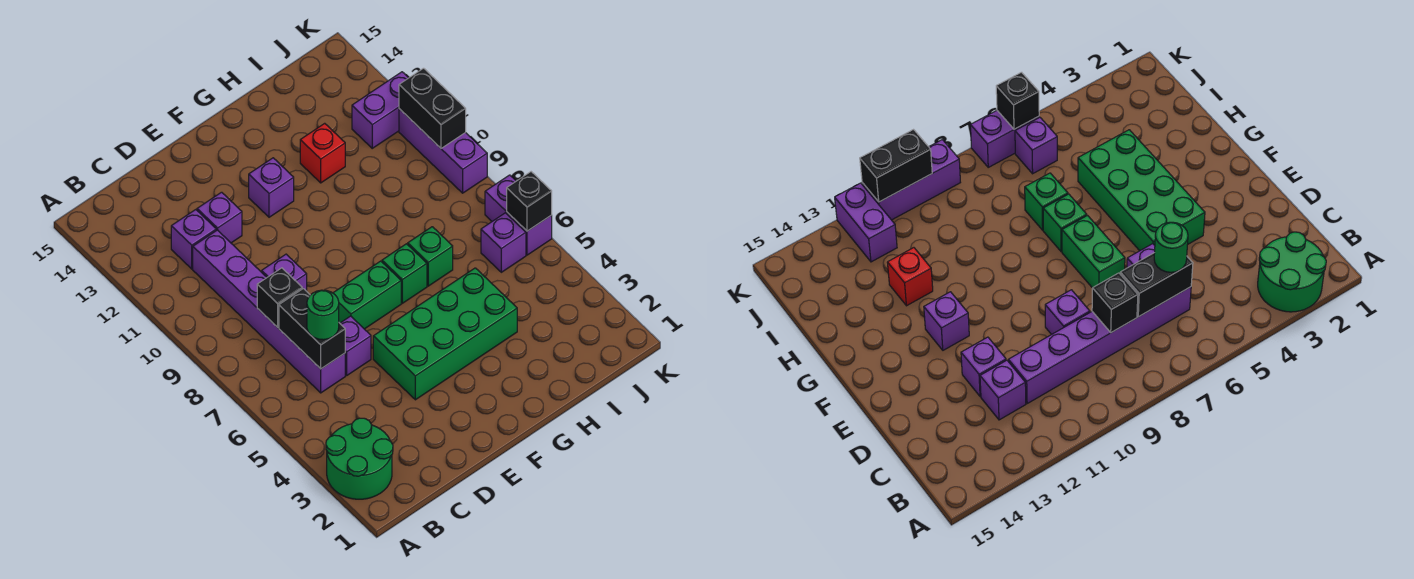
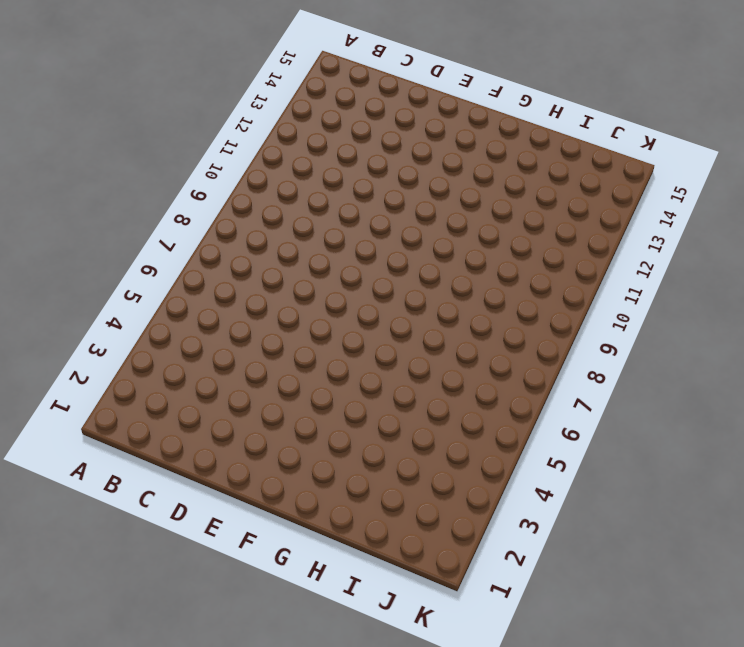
none -> green round brick A2:B3 level 1
none -> purple brick C6:C11 level 1
none -> purple brick C12 level 1

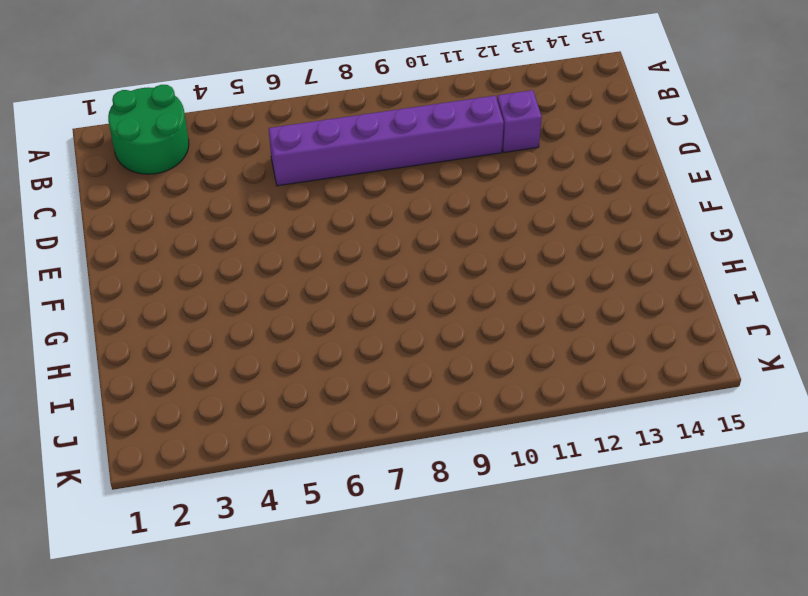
none -> purple brick D6 level 1
none -> purple brick D9 level 1
none -> purple brick D12 level 1

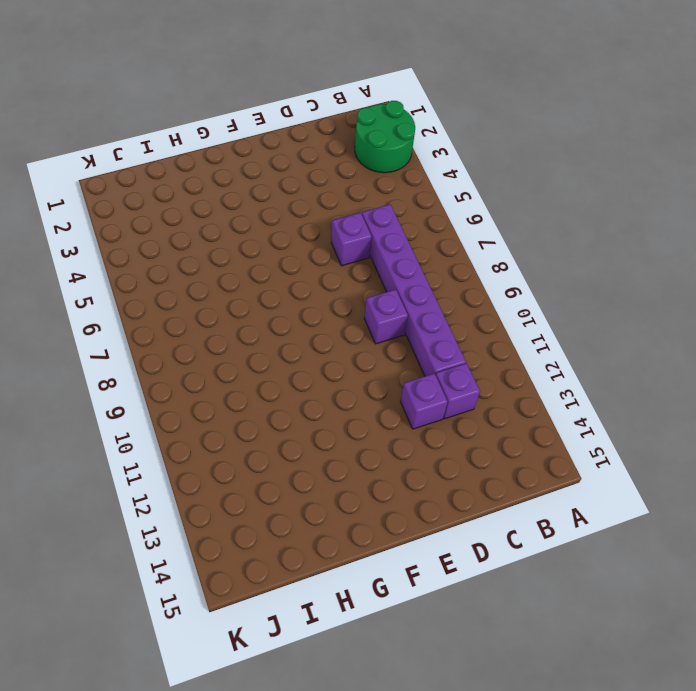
none -> green brick E4:H5 level 1
none -> green brick E7:F7 level 1
none -> purple brick F12 level 1

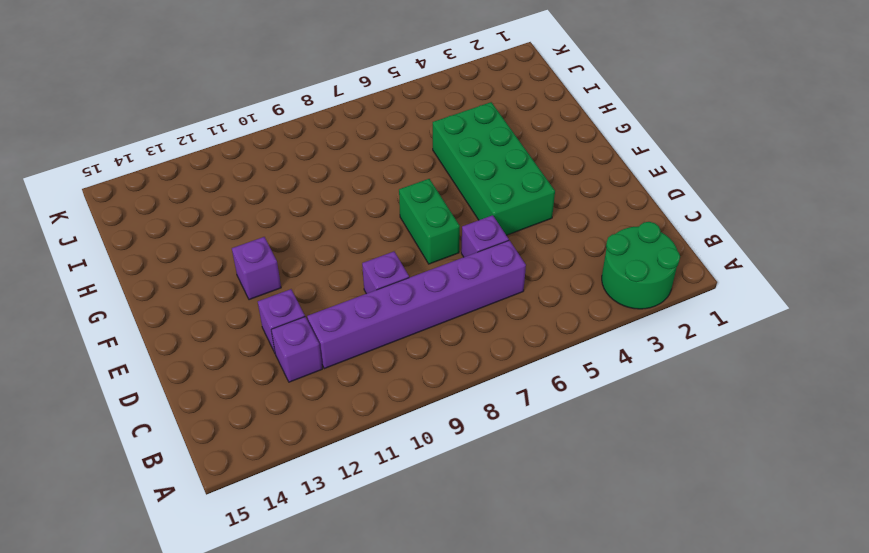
none -> green brick G7 level 1
none -> green brick H7 level 1
none -> red brick H12 level 1

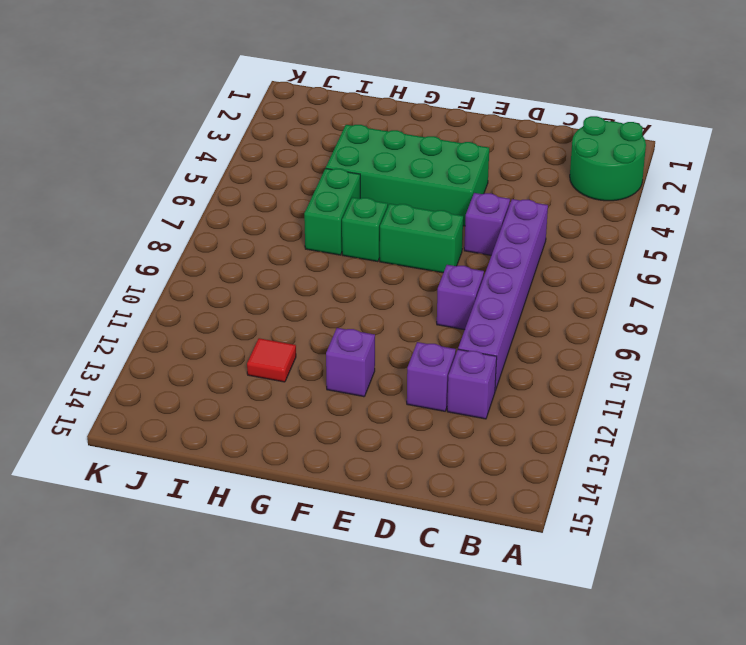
green brick H6:H7 level 1 -> green brick H7 level 1
red tile H12 level 1 -> red brick H12 level 1
none -> purple brick J6 level 1
none -> purple brick J12:K12 level 1
none -> purple brick K6:K7 level 1

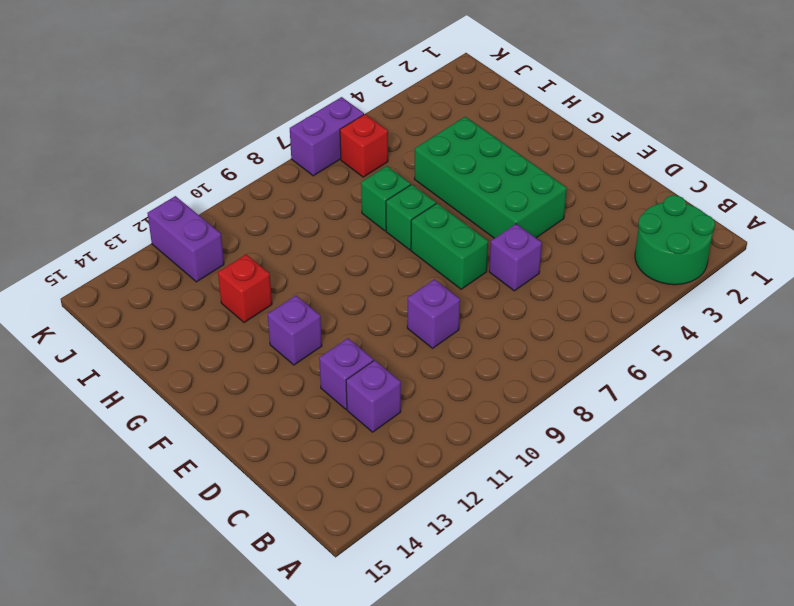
red brick J6 level 1 -> purple brick J6 level 1
none -> purple brick C6:C11 level 1
none -> purple brick K9:K11 level 1
none -> black brick C6:C7 level 2

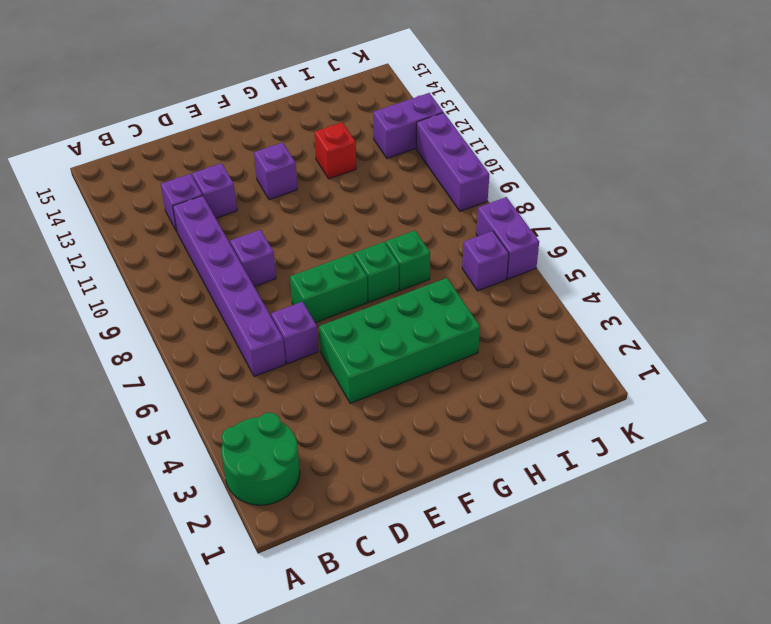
none -> black brick C6:C7 level 2
none -> black brick C8 level 2
none -> black brick K6 level 2

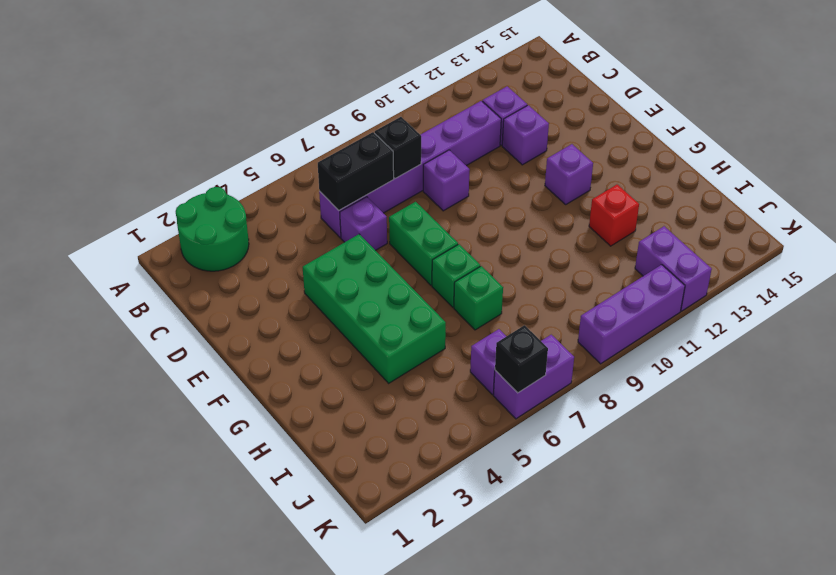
none -> black brick K10:K11 level 2
none -> green round brick C6 level 3

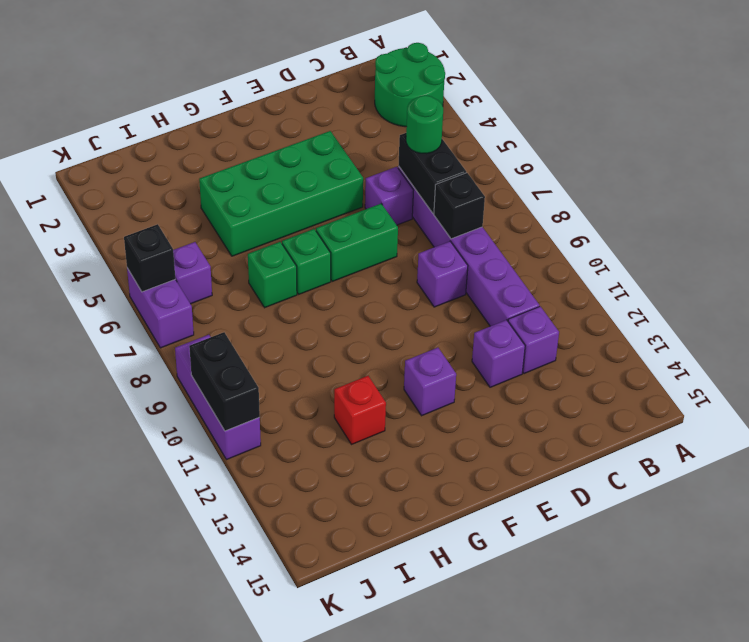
none -> purple brick J12:K12 level 1

